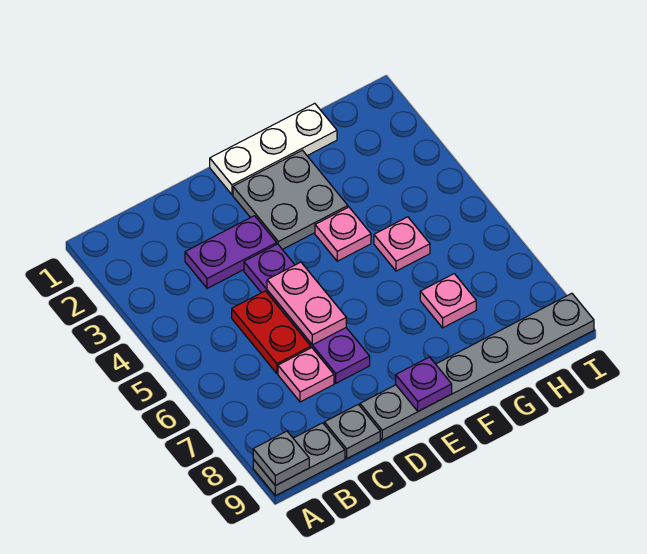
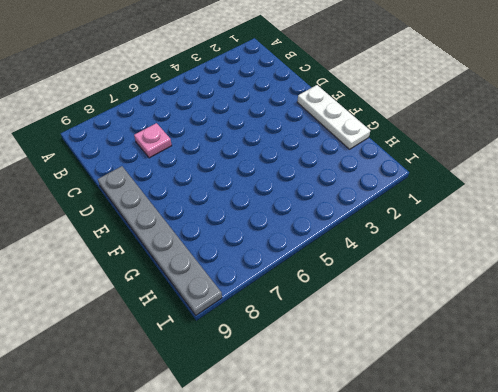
none -> grey plate A9:B9 level 1
none -> purple plate C3:D3 level 1
none -> red plate C5:C6 level 1

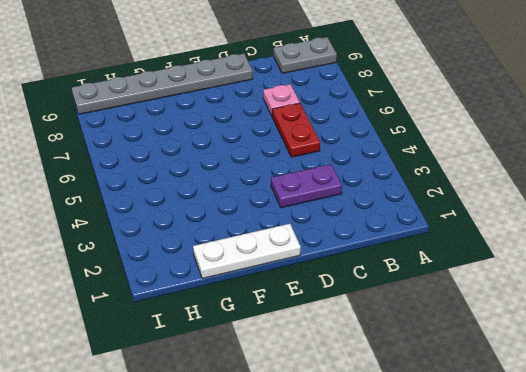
none -> grey plate C9 level 1
none -> purple plate D4:D7 level 1
none -> grey plate E2:F3 level 1

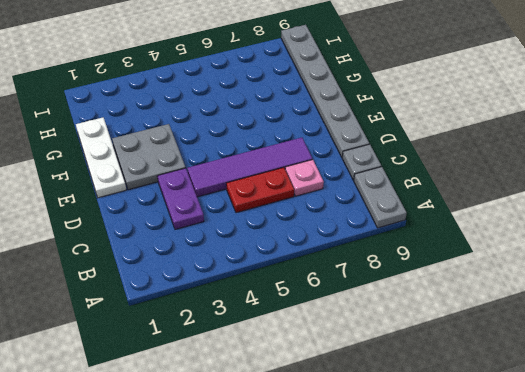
purple tile D4:D7 level 1 -> purple plate D4:D7 level 1
none -> pink plate F4 level 1
none -> pink plate G5 level 1
none -> pink plate G7 level 1

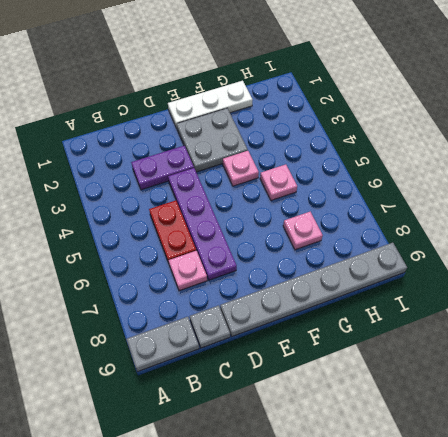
none -> grey plate A9 level 2
none -> pink plate D5:D6 level 2
none -> purple plate E9 level 2

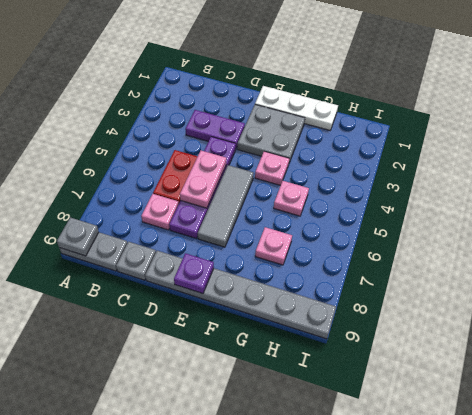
grey tile E5:E7 level 1 -> none

